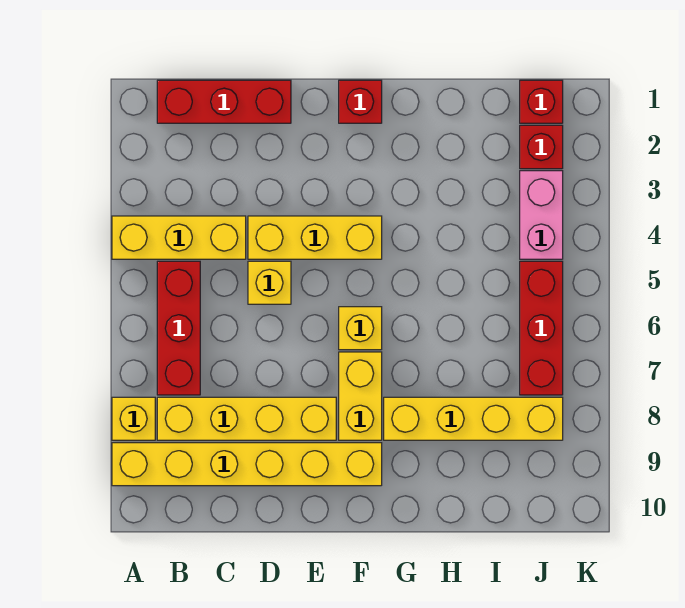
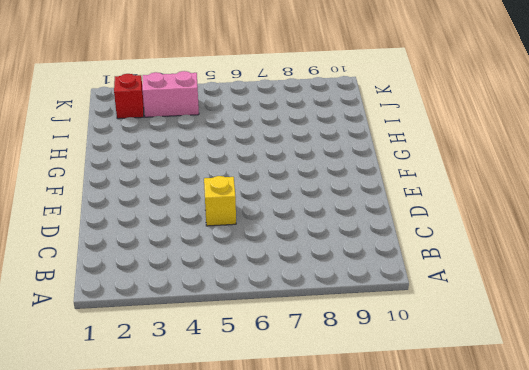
none -> yellow brick A4:C4 level 1
none -> yellow brick A8 level 1
none -> yellow brick A9:F9 level 1

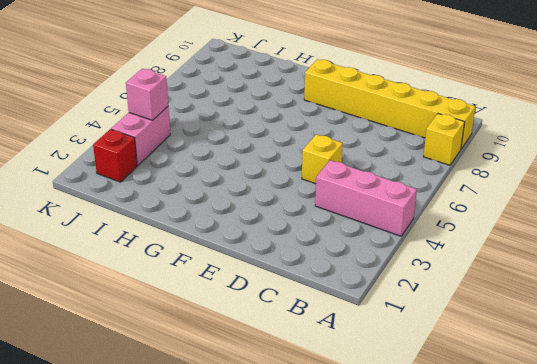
pink brick A4:C4 level 1 -> yellow brick A4:C4 level 1
pink brick J4 level 2 -> none
none -> red brick B1:D1 level 1
none -> red brick B5:B7 level 1
none -> yellow brick B8:E8 level 1

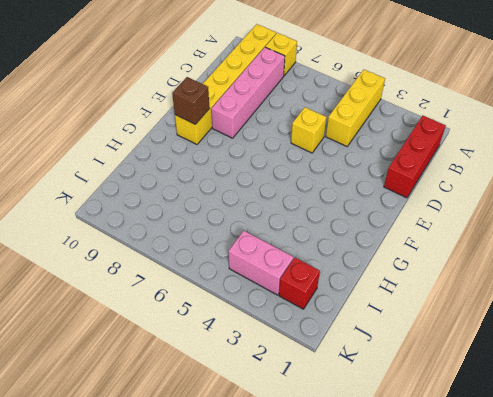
pink brick B8:E8 level 1 -> yellow brick B8:E8 level 1
brown brick F9 level 2 -> none
none -> red brick B5:B7 level 1
none -> yellow brick D4:F4 level 1
none -> red brick F1 level 1

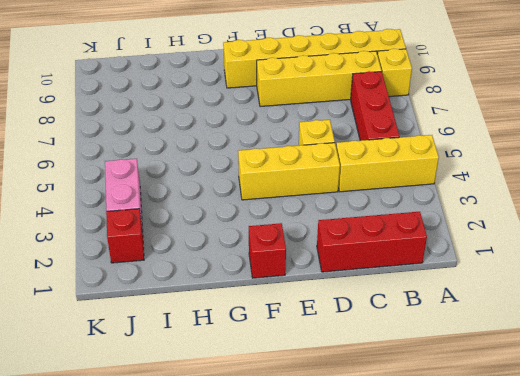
none -> yellow brick F6 level 1
none -> yellow brick F7:F8 level 1
none -> yellow brick G8:J8 level 1

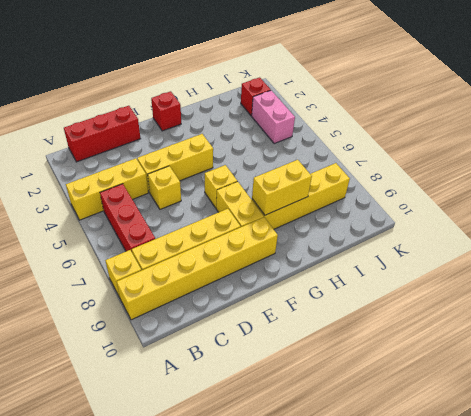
yellow brick G8:H8 level 2 -> none
none -> red brick J1 level 1
none -> red brick J5:J7 level 1

